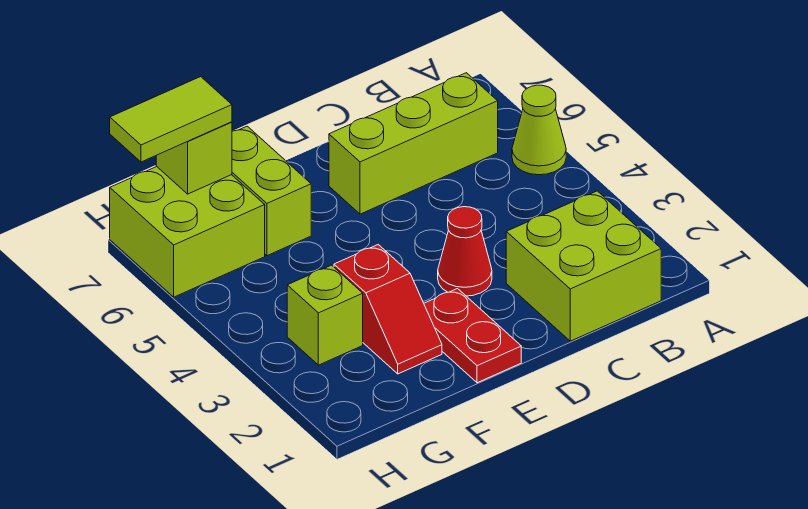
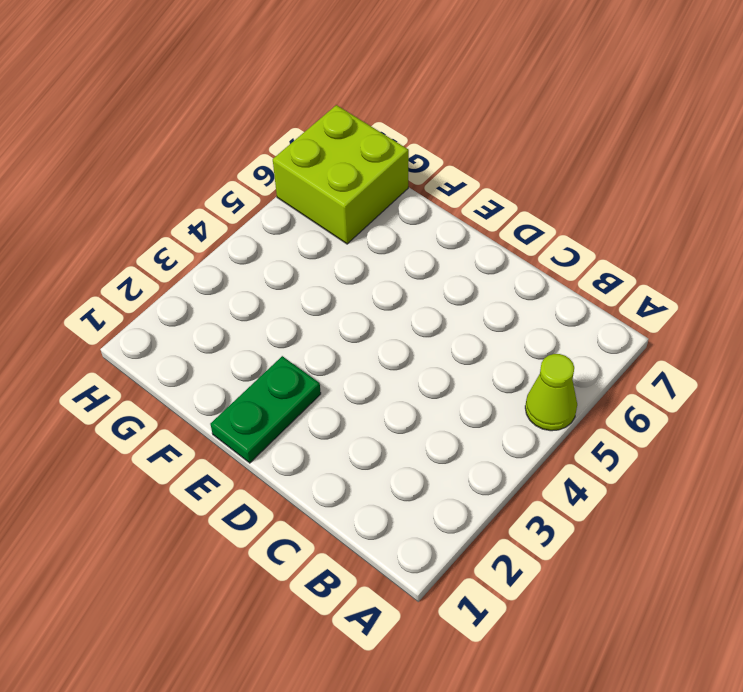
green plate E1:E2 level 1 -> red plate E1:E2 level 1
none -> lime brick B1:C2 level 1
none -> lime brick B6:D6 level 1

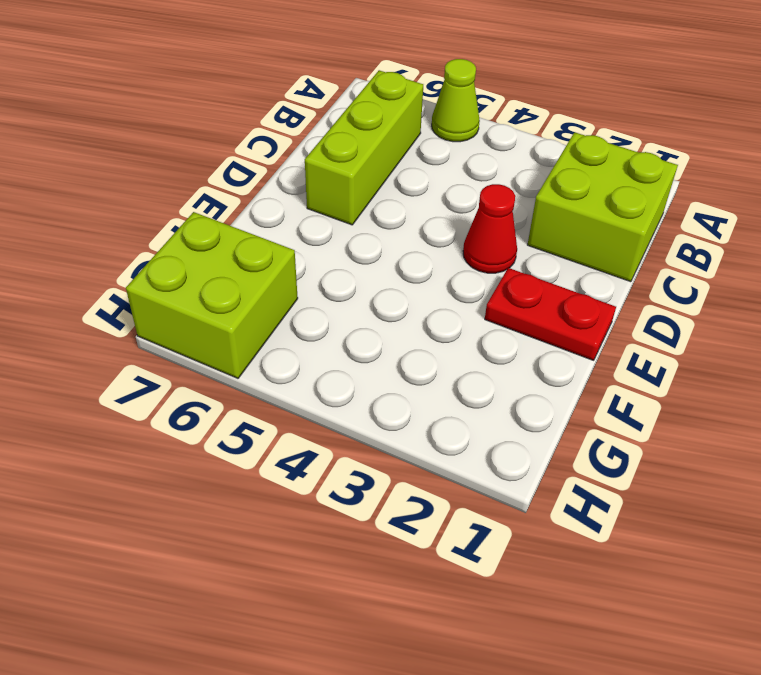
none -> red slope F2:F3 level 1 top 3
none -> lime brick F6:F7 level 1

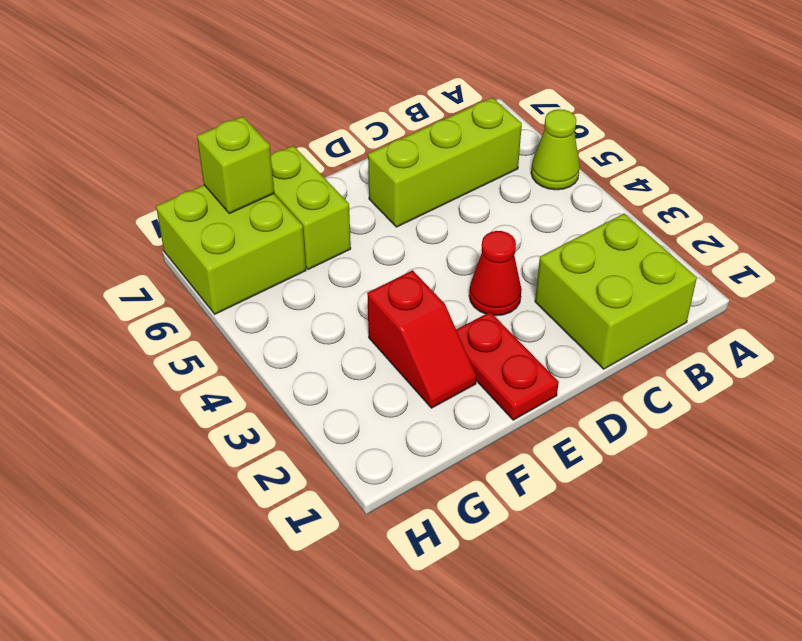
none -> lime brick G3 level 1
none -> lime tile G7:H7 level 3

